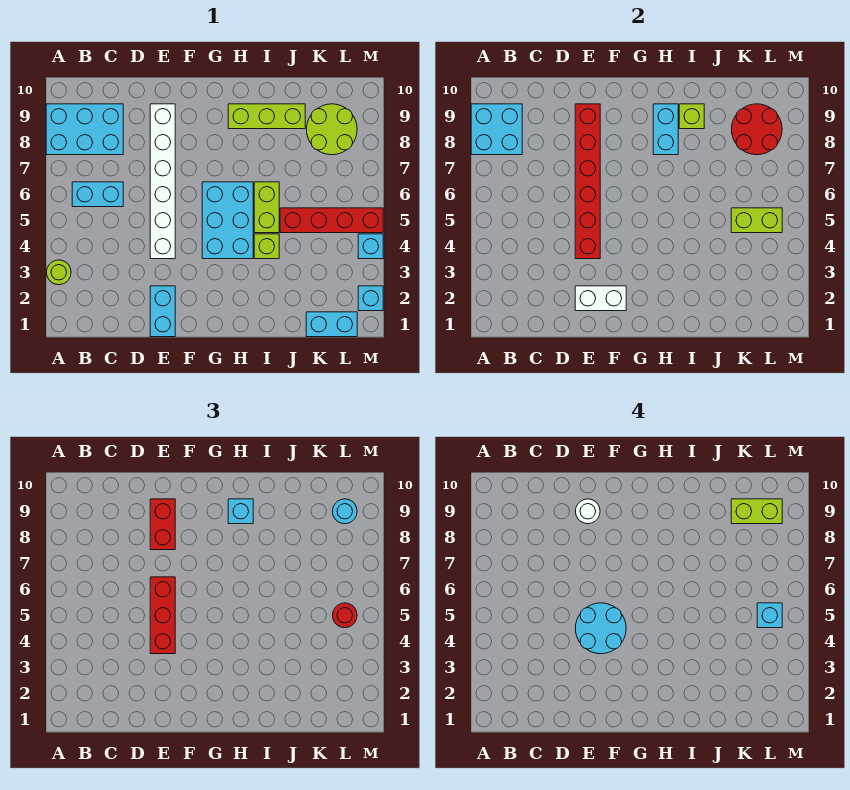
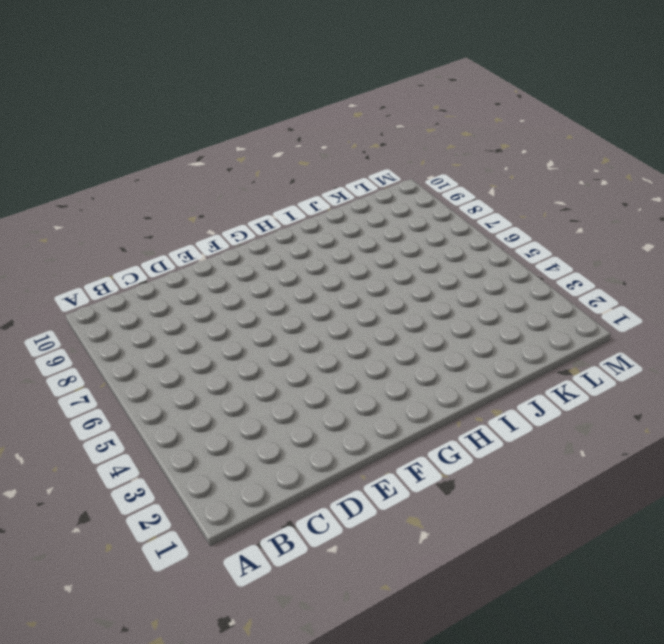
none -> lime round brick A3 level 1
none -> cyan brick A8:C9 level 1
none -> cyan brick B6:C6 level 1
none -> cyan brick E1:E2 level 1

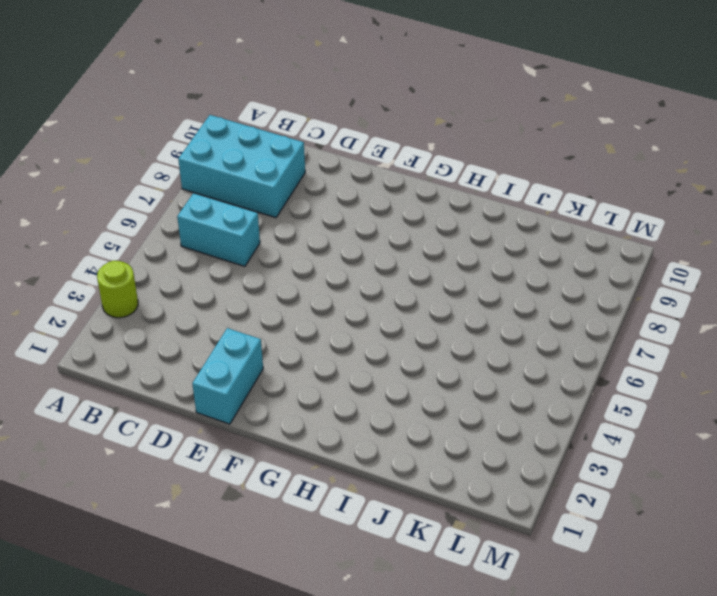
none -> white brick E4:E9 level 1
none -> cyan brick G4:H6 level 1
none -> lime brick H9:J9 level 1
none -> lime brick I4 level 1

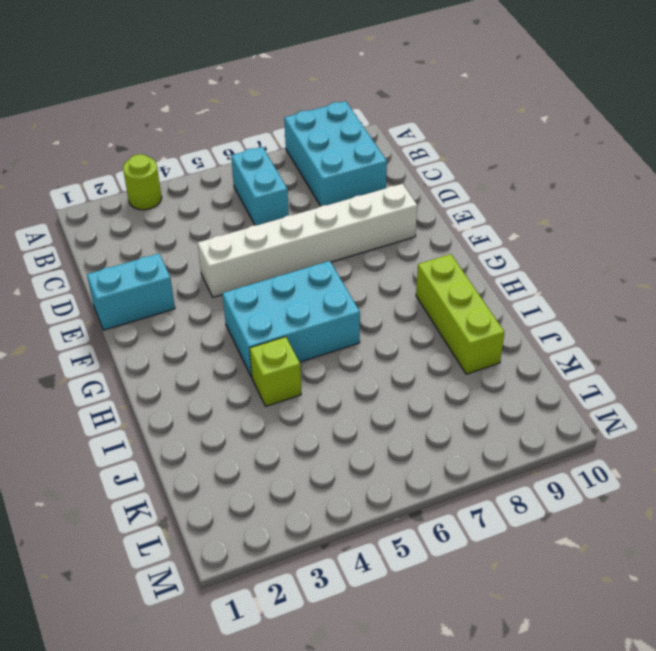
none -> lime brick I5:I6 level 1
none -> red brick J5:M5 level 1
none -> cyan brick K1:L1 level 1
none -> lime round brick K8:L9 level 1

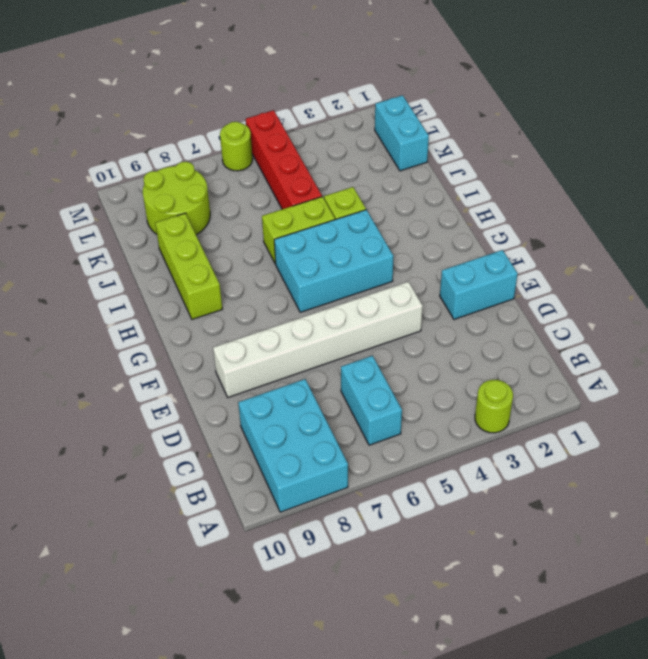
lime round brick M6 level 1 -> none
none -> cyan brick M2 level 1
none -> cyan brick M4 level 1
none -> cyan brick A8:B9 level 2
none -> white brick E2:F2 level 2

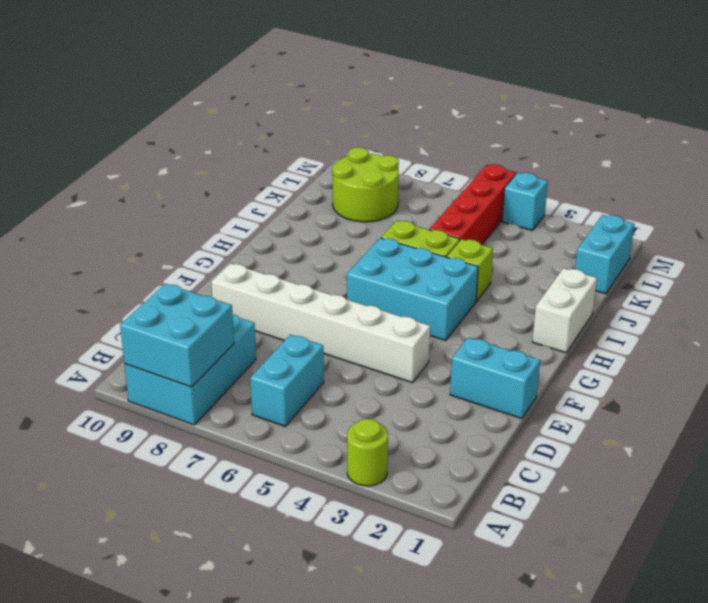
white brick H1:I1 level 1 -> white brick E2:F2 level 2
none -> lime brick H9:J9 level 1
none -> cyan brick M2 level 1
none -> red brick E4:E9 level 2
none -> cyan brick H8:H9 level 2

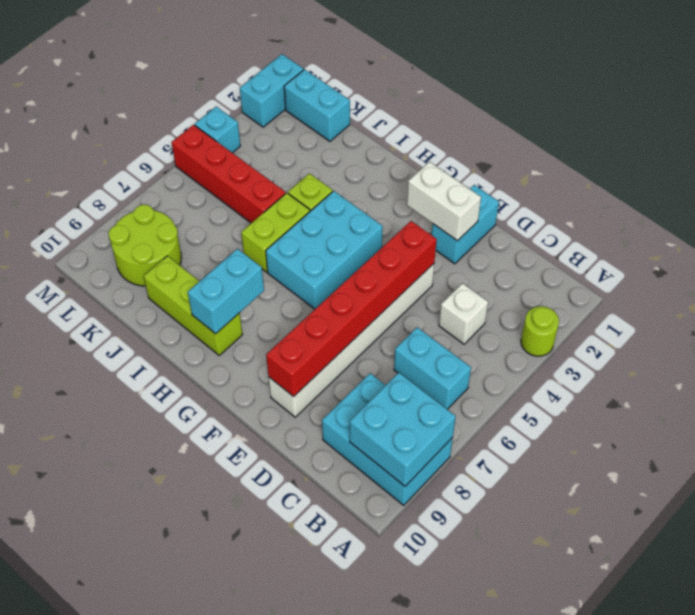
white brick C4 level 1 -> none
cyan brick M1:M2 level 1 -> cyan brick M2 level 1
none -> lime brick I9 level 2
none -> lime brick K5:L5 level 2
none -> red round brick K8:L9 level 2
none -> red brick E4:E6 level 3

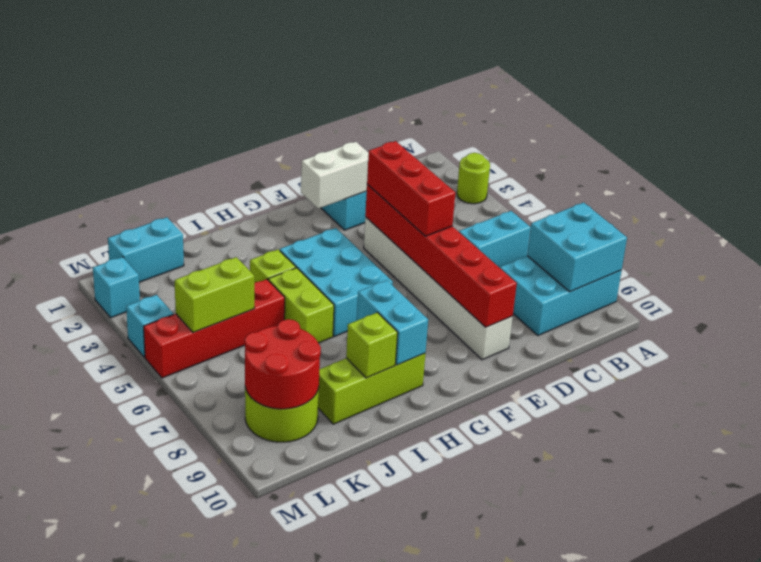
none -> red brick E8:E9 level 3
none -> cyan brick H9 level 3
none -> red round brick L5 level 3
none -> cyan round brick L9 level 3

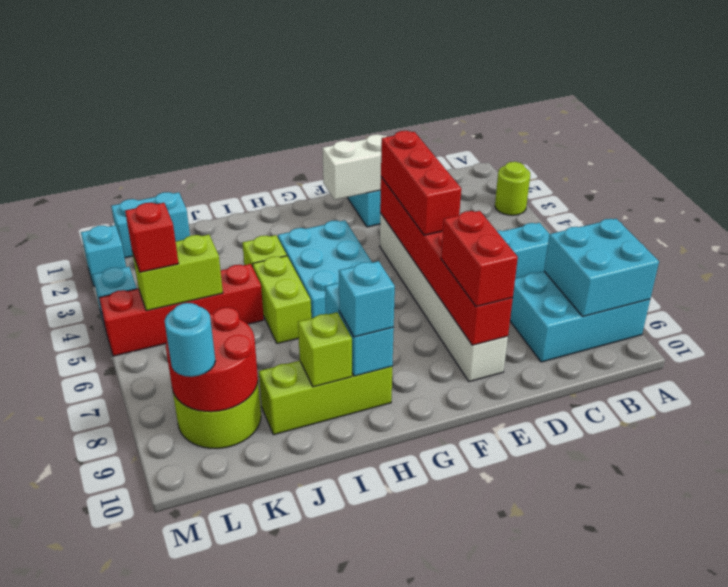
red brick L5 level 3 -> red round brick L5 level 3
none -> cyan round brick E4:F5 level 4
none -> white round brick E9 level 4
none -> lime brick K9:L9 level 4
none -> cyan brick L5 level 4

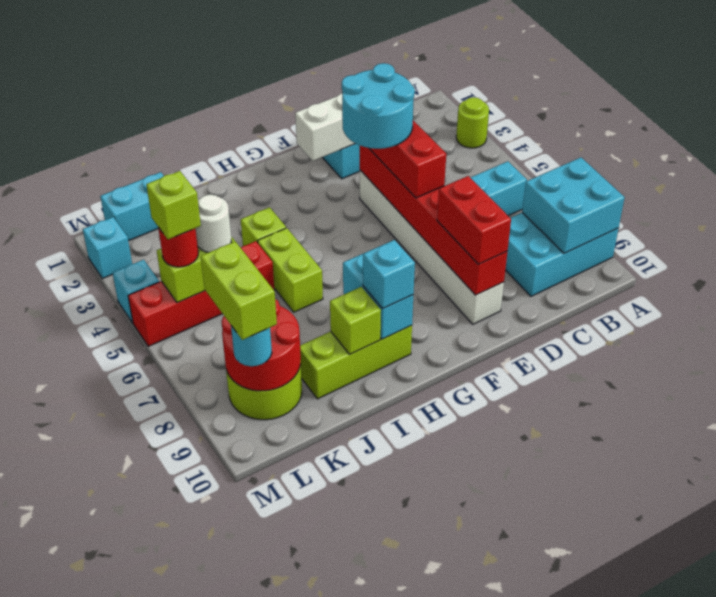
white round brick K5 level 3 -> white round brick E9 level 4
lime brick L5 level 4 -> cyan brick L5 level 4
lime brick L8:L9 level 4 -> lime brick K9:L9 level 4
none -> cyan brick G4:H6 level 1

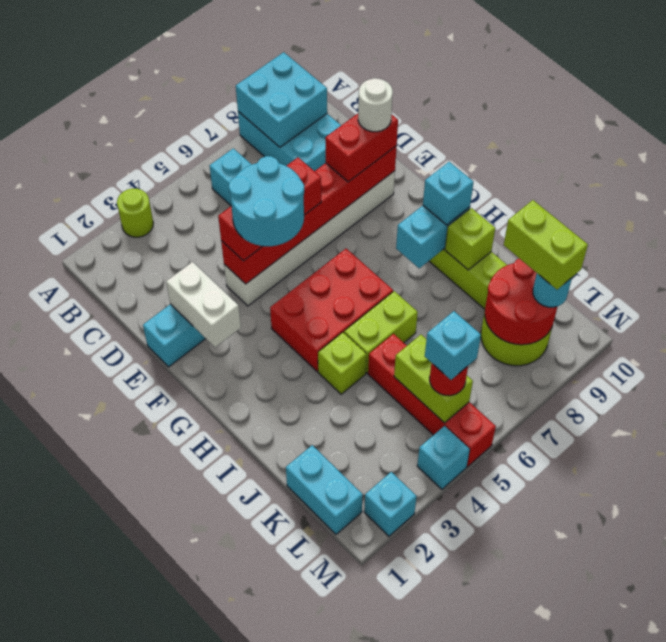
red brick G4:H6 level 1 -> cyan brick G4:H6 level 1

